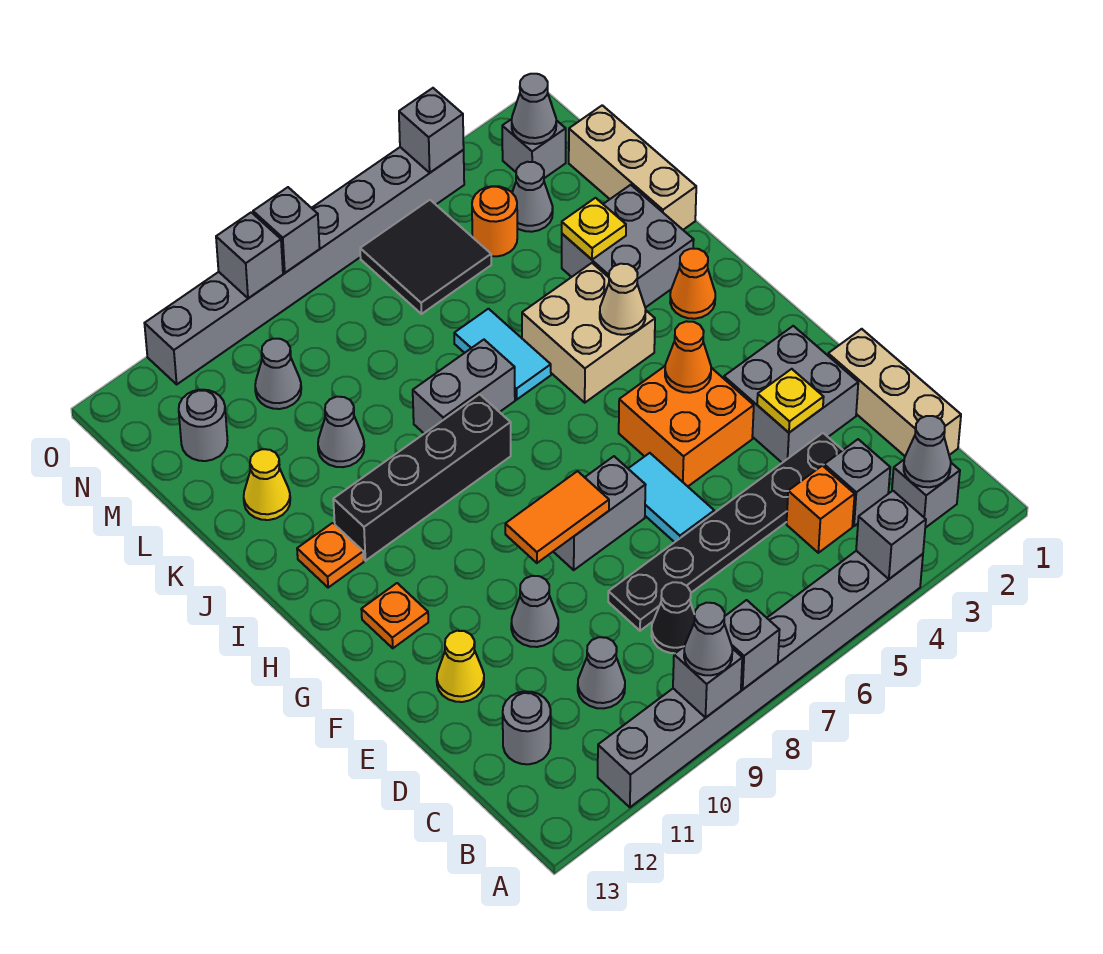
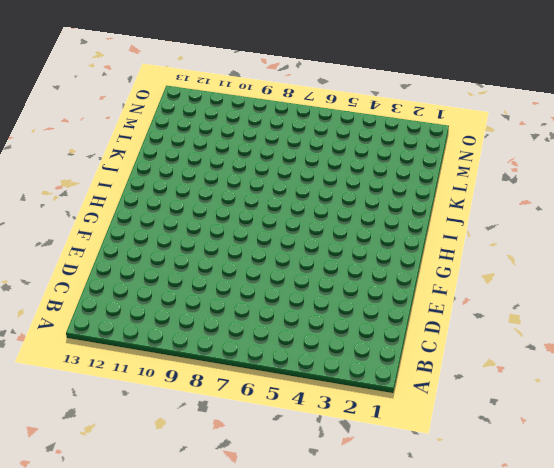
none -> grey brick A4:A11 level 1
none -> grey brick B2 level 1
none -> tan brick C1:E1 level 1
none -> grey brick C3 level 1

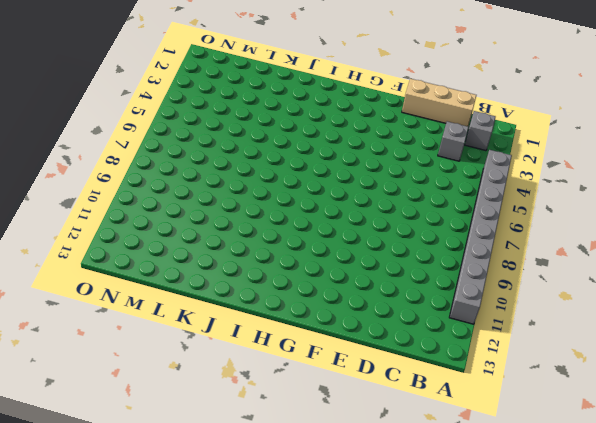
none -> orange brick C4 level 1
none -> black cone C8 level 1
none -> grey cone C10 level 1
none -> grey round brick C12 level 1

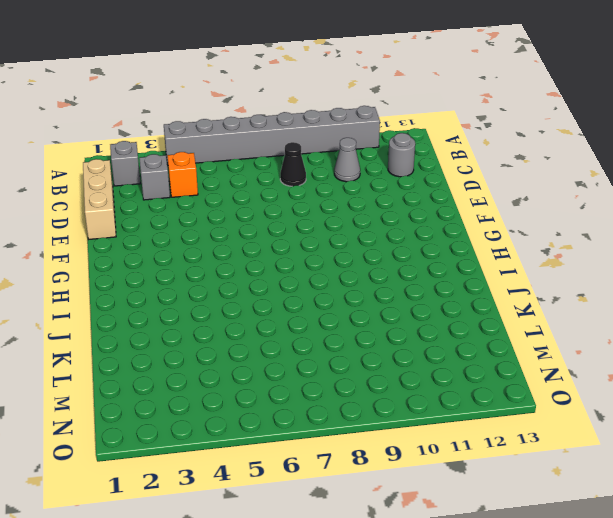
none -> black plate D3:D8 level 1
none -> grey brick E2:F3 level 1
none -> cyan tile E6:F6 level 1
none -> grey cone E10 level 1

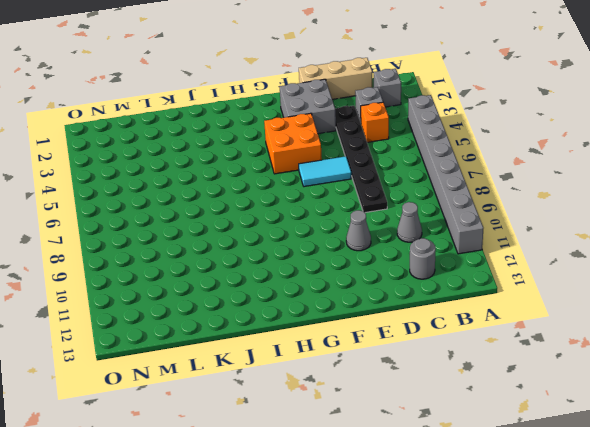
none -> black cone C8 level 1
none -> yellow cone E12 level 1
none -> grey brick F7:F8 level 1
none -> orange plate G12 level 1

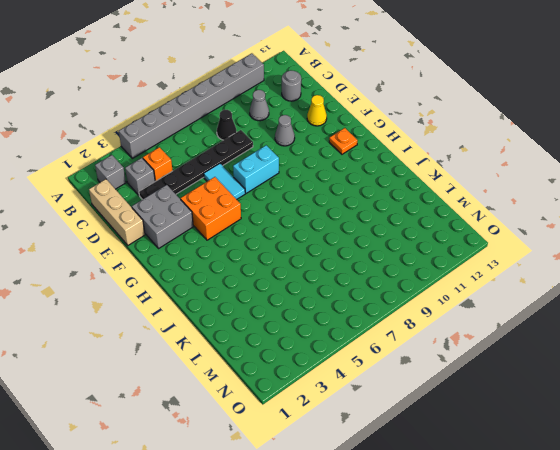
cyan brick F7:F8 level 1 -> grey brick F7:F8 level 1
none -> orange cone I2 level 1
none -> tan brick I4:J5 level 1
none -> black brick I8:I11 level 1
none -> orange plate I12 level 1

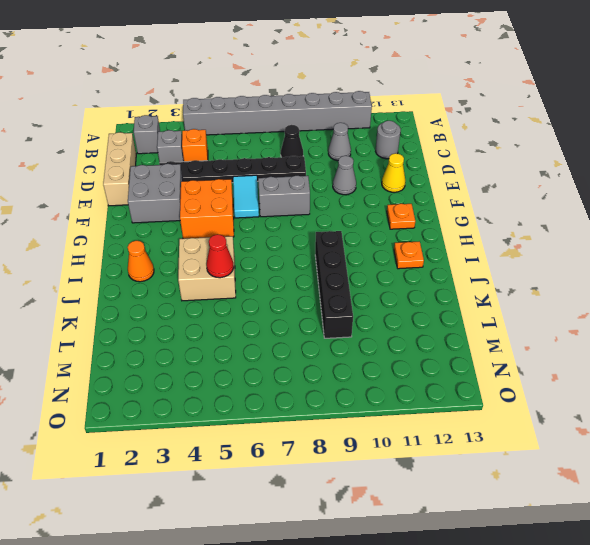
black brick I9:L9 level 1 -> black brick I8:I11 level 1
red cone J5 level 2 -> none
none -> grey brick J2:K3 level 1
none -> cyan tile J6:K6 level 1
none -> grey brick J7:J8 level 1
none -> tan brick K1:M1 level 1

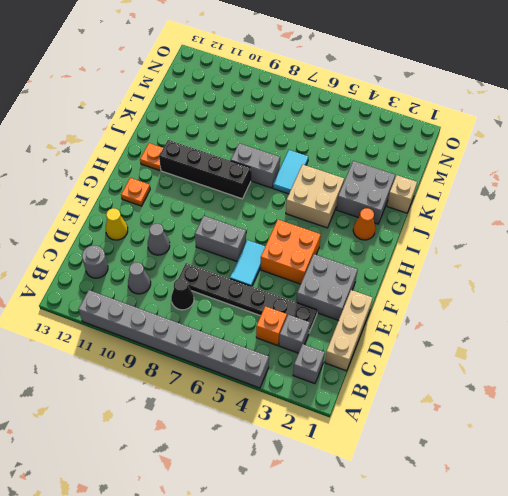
tan brick K1 level 1 -> tan brick K1:M1 level 1
none -> grey cone K10 level 1
none -> yellow cone K12 level 1
none -> grey cone M3 level 1
none -> orange round brick M4 level 1

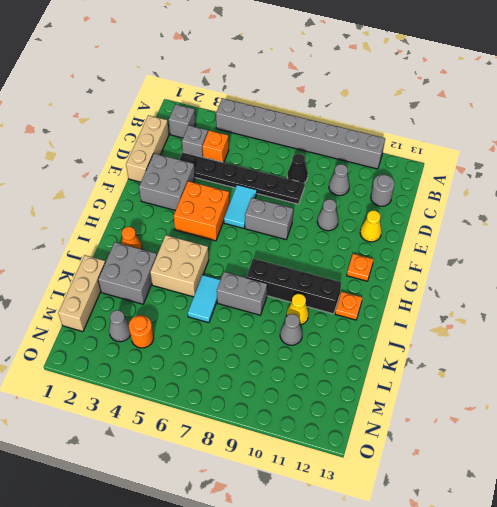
yellow cone J10 level 1 -> yellow cone K12 level 1
none -> black tile M5:N6 level 1
none -> grey cone M10 level 1
none -> grey round brick M12 level 1
none -> grey brick N2 level 1

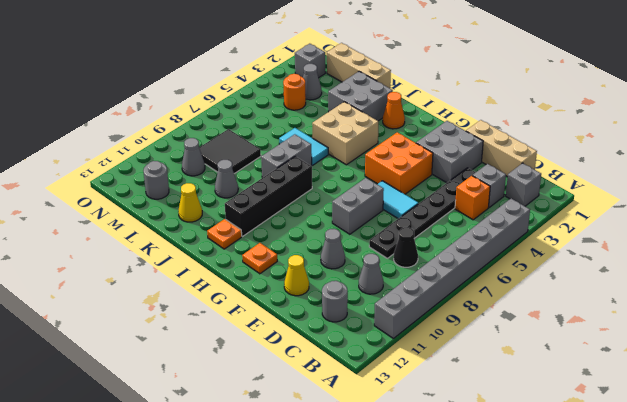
black tile L8:M9 level 1 -> black tile M5:N6 level 1
none -> grey brick O4:O11 level 1
none -> grey brick A4 level 2
none -> grey brick A8 level 2
none -> grey brick A9 level 2

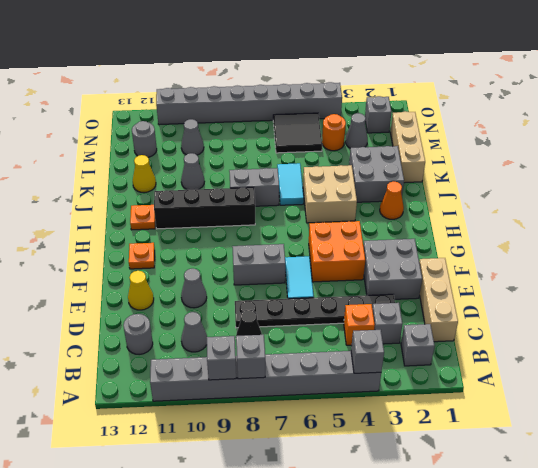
none -> grey cone B2 level 2
none -> yellow plate E3 level 2
none -> orange tile F8:F9 level 2
none -> orange cone G4 level 2

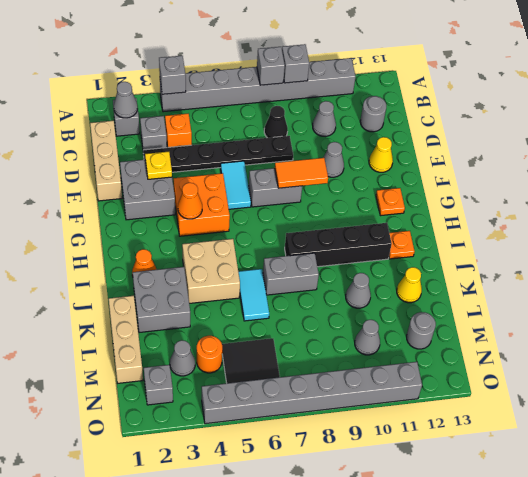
none -> tan cone I4 level 2
none -> yellow plate K3 level 2
none -> grey cone N2 level 2
none -> grey brick O4 level 2

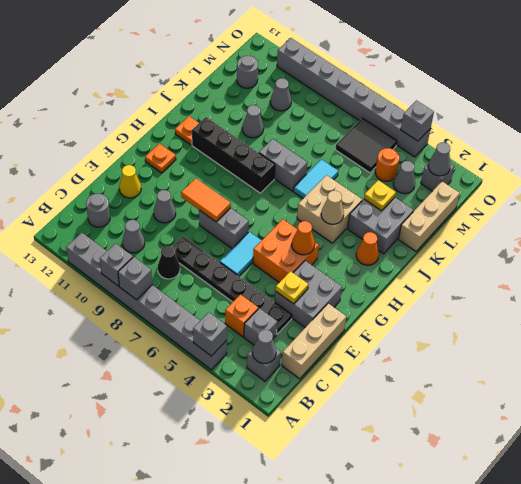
none -> yellow cone K12 level 1
none -> grey brick O8 level 2
none -> grey brick O9 level 2
none -> grey cone A9 level 3

